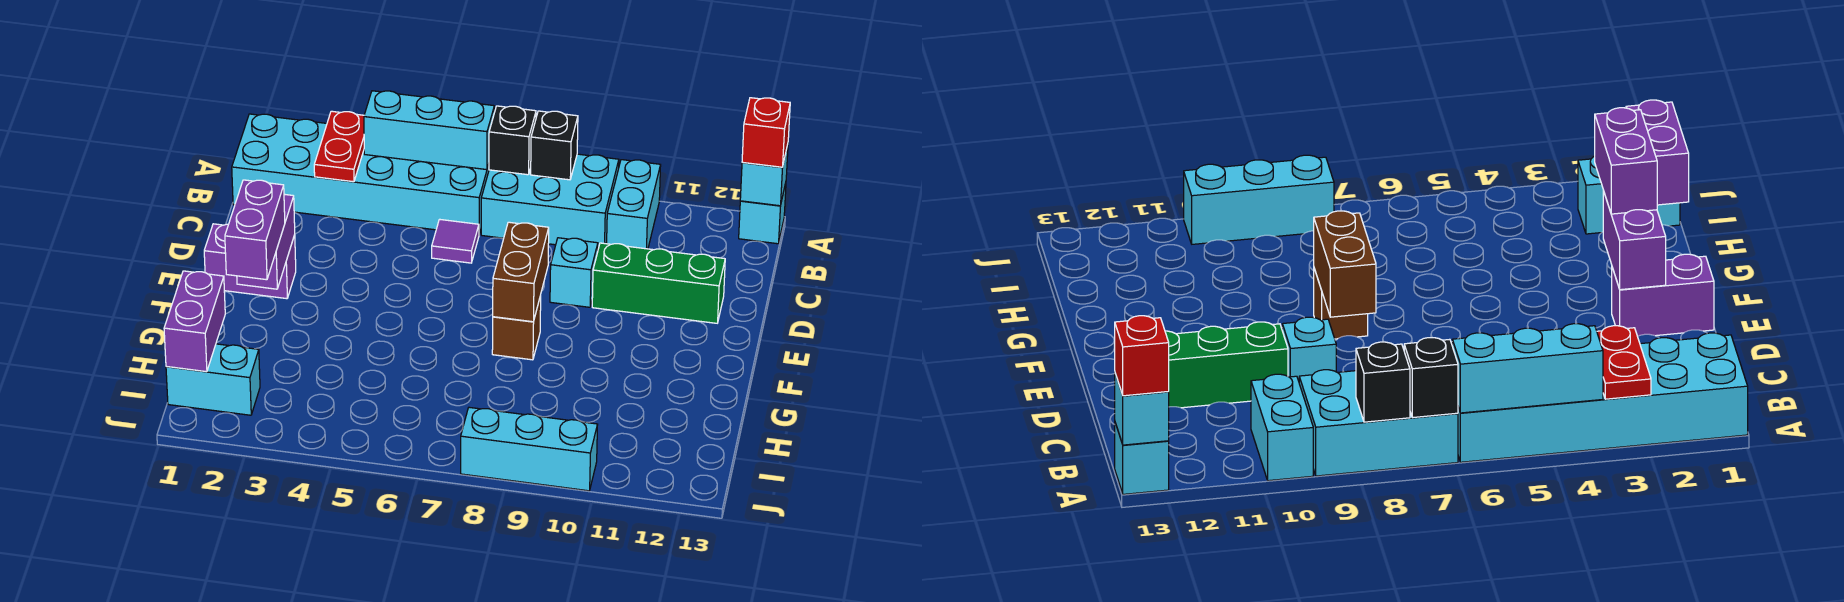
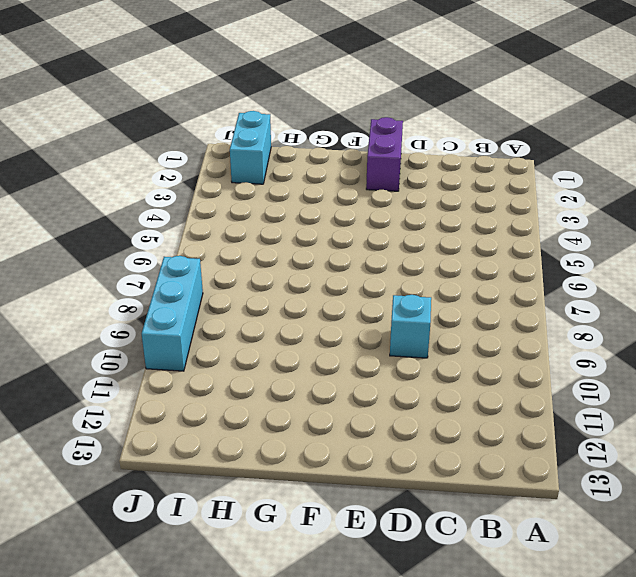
none -> cyan brick A1:B6 level 1
none -> cyan brick A7:B9 level 1
none -> cyan brick A10:B10 level 1

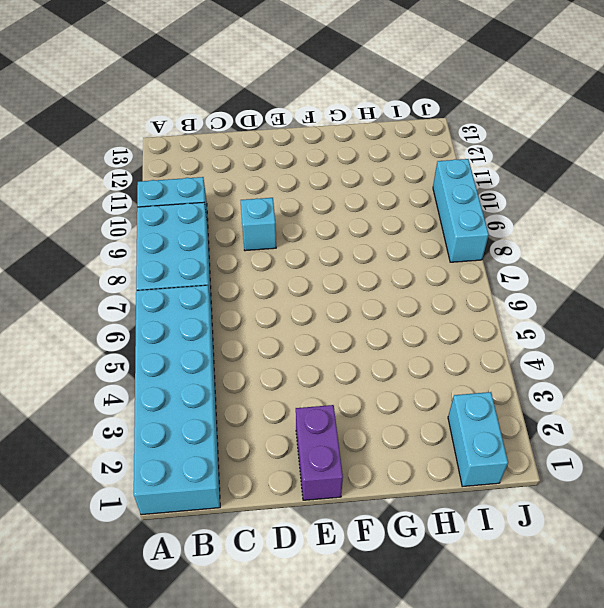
none -> cyan brick A13 level 1
none -> purple tile C6 level 1
none -> green brick D10:D12 level 1

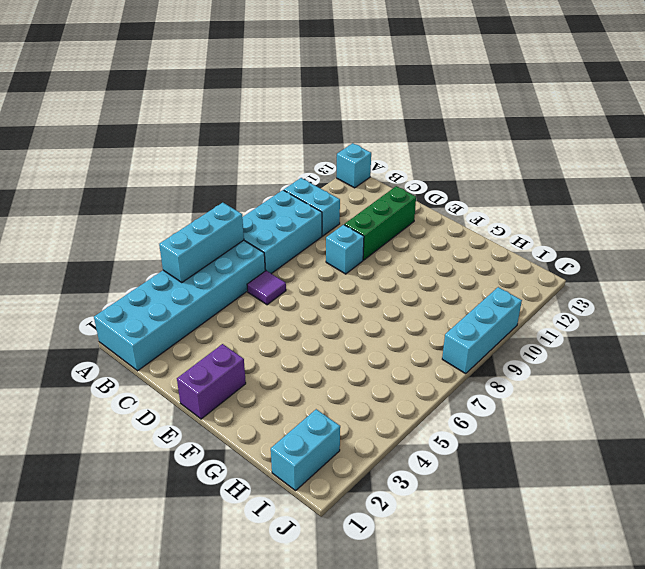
none -> brown brick F8 level 1
none -> red plate A3:B3 level 2
none -> black brick A7 level 2

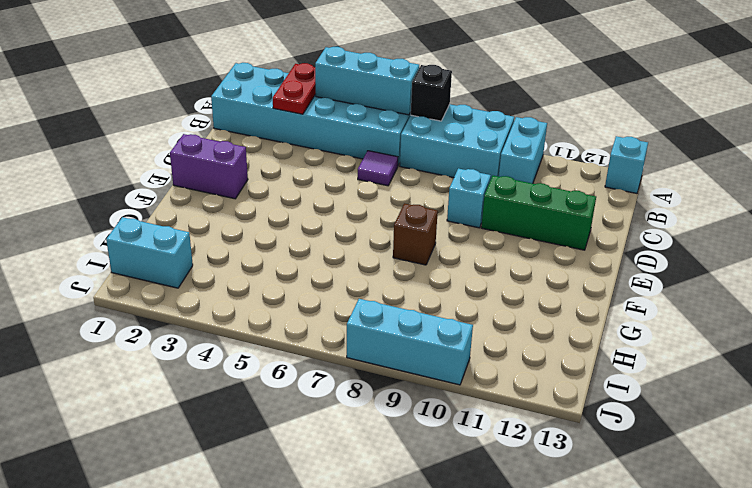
none -> black brick A8 level 2
none -> cyan brick A13 level 2
none -> purple brick E2:F2 level 2

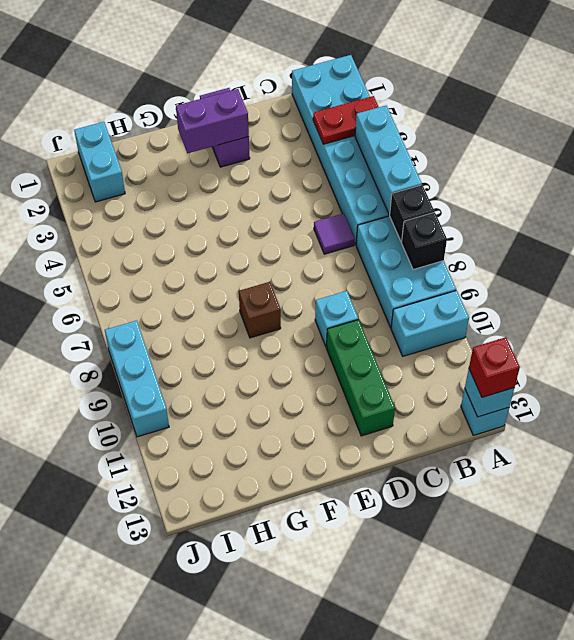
none -> brown brick E8:F8 level 2
none -> purple brick H1:I1 level 2
none -> purple brick F2:G2 level 3

